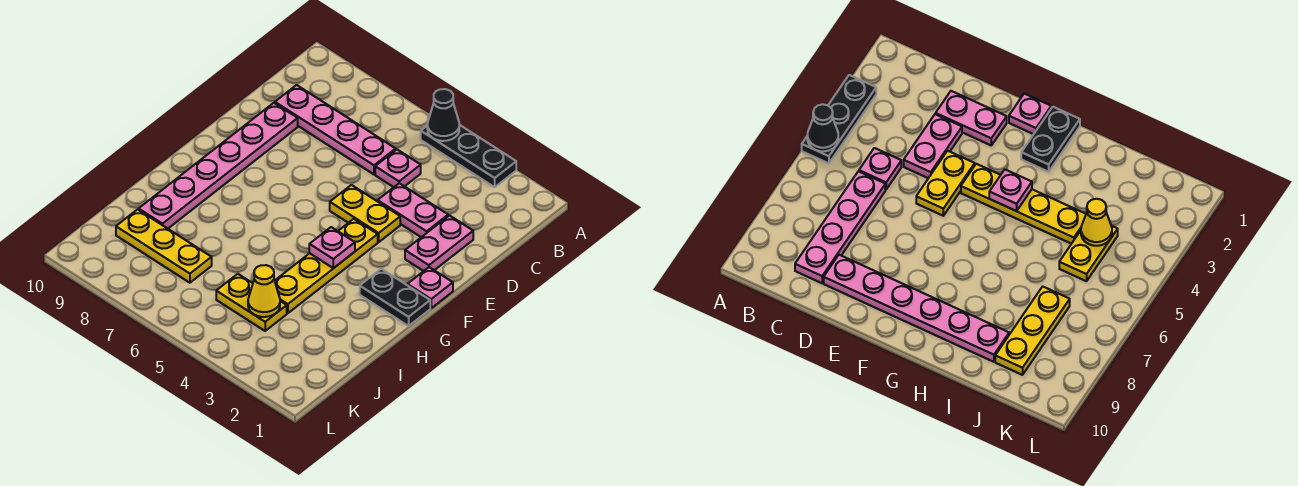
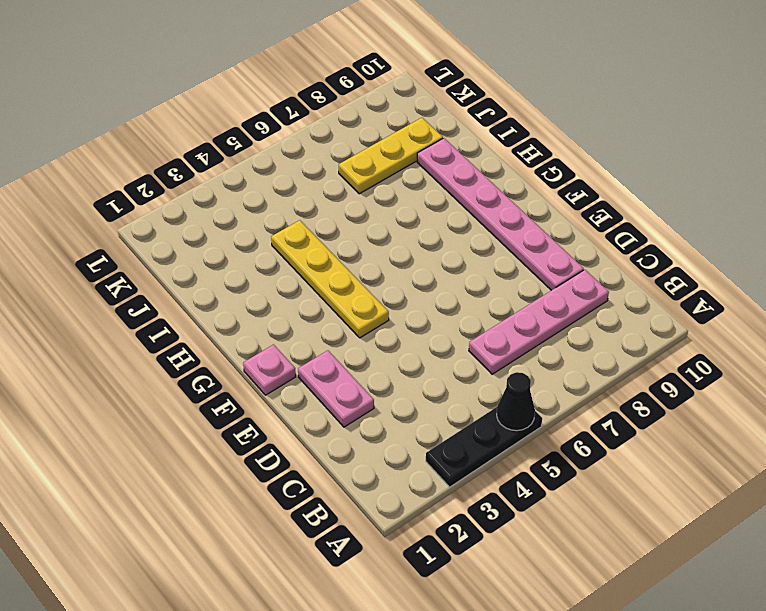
none -> pink plate C5 level 1
none -> pink plate D3:D4 level 1
none -> yellow plate E4:E5 level 1

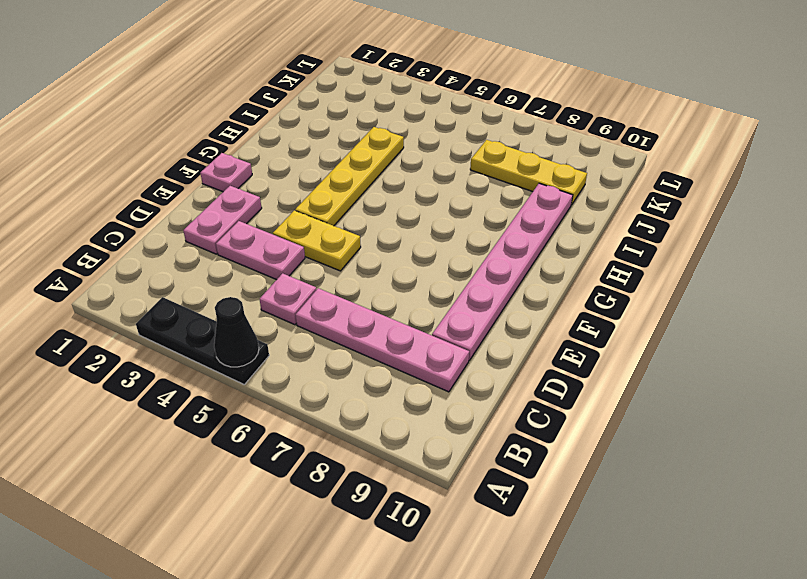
none -> black plate G1:G2 level 1
none -> yellow plate J4:J5 level 1
none -> pink plate G4 level 2

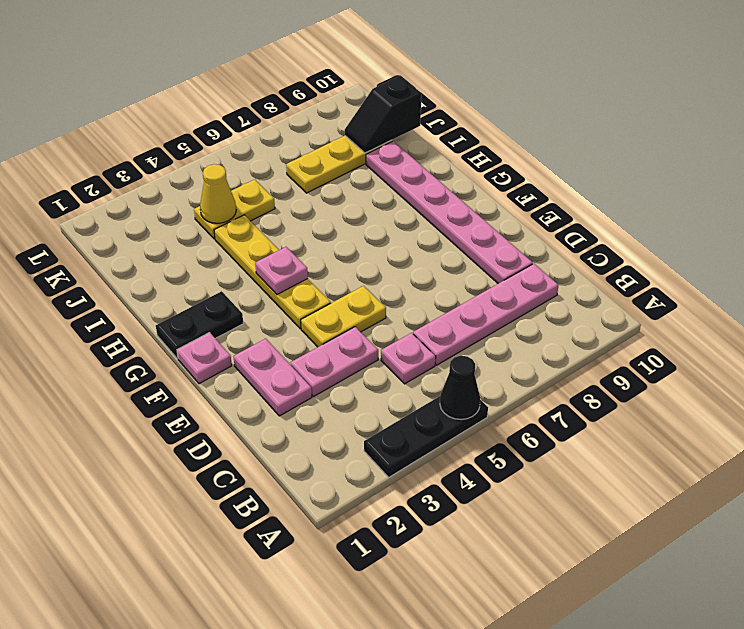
black slope J9:J10 level 2 top 10 -> none

